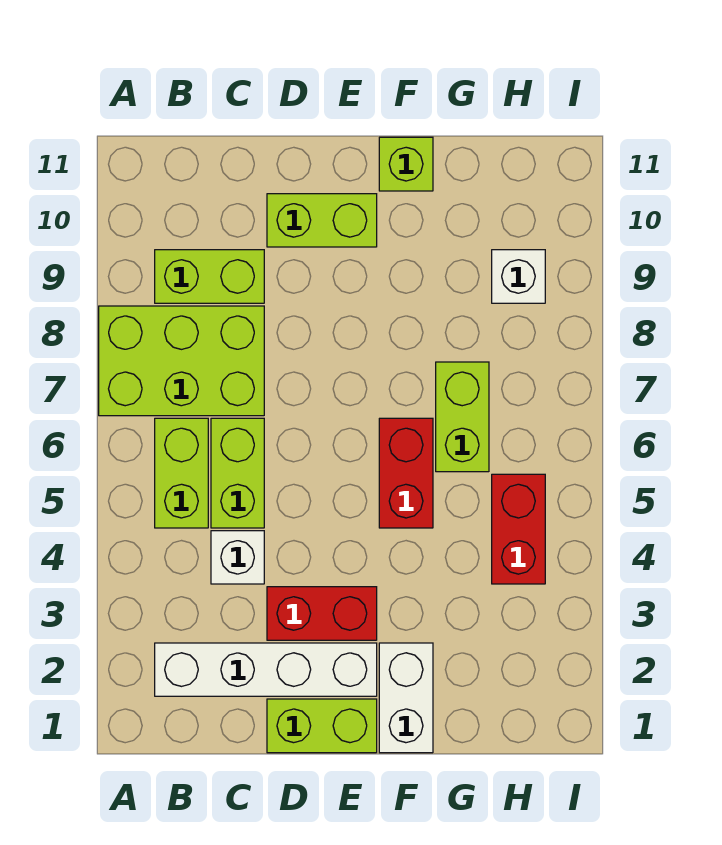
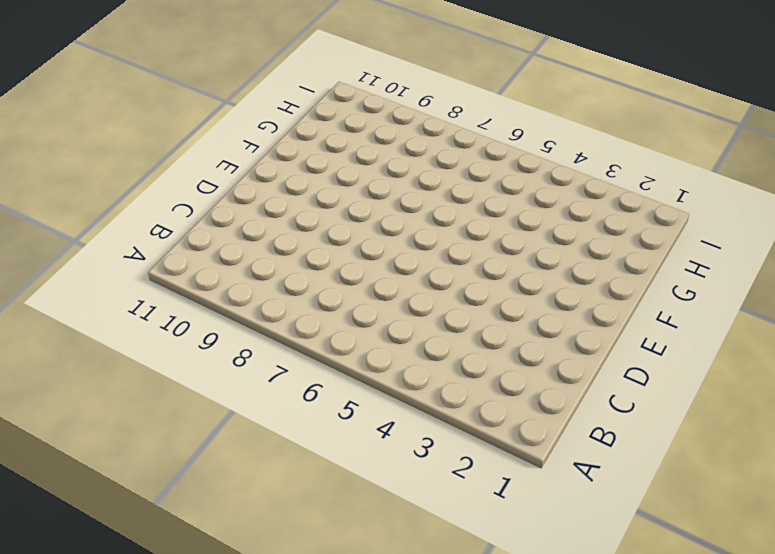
none -> lime brick A7:C8 level 1
none -> white brick B2:E2 level 1
none -> lime brick B5:B6 level 1

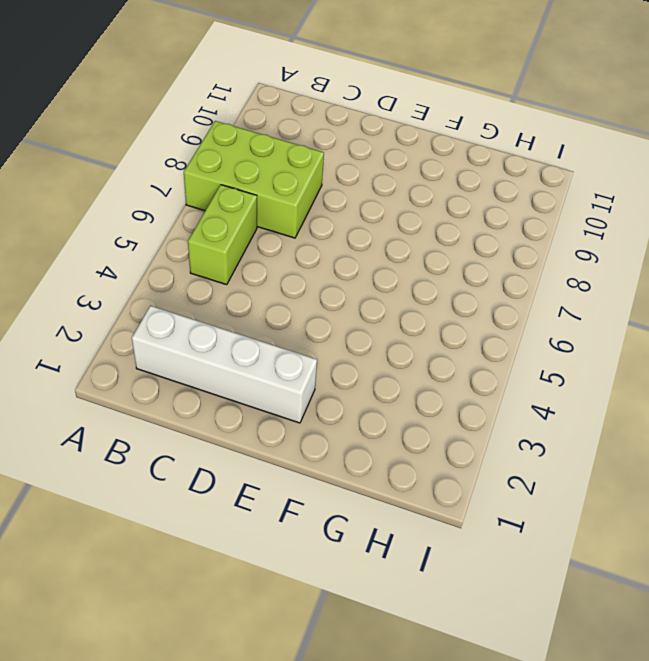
none -> lime brick B9:C9 level 1
none -> white brick C4 level 1
none -> lime brick C5:C6 level 1

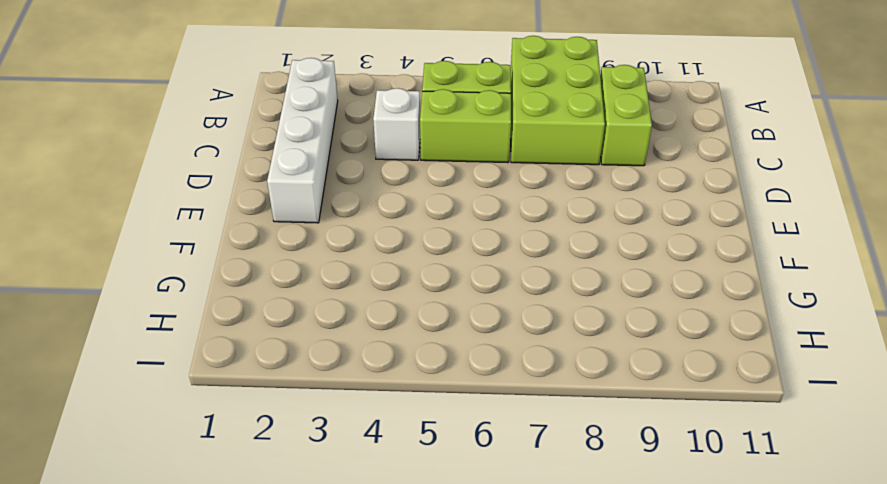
none -> lime brick D1:E1 level 1
none -> red brick D3:E3 level 1
none -> lime brick D10:E10 level 1

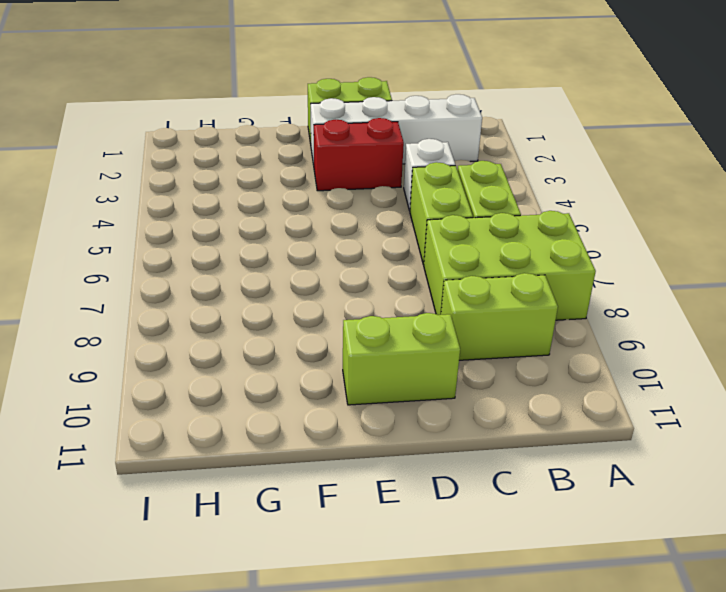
none -> white brick F1:F2 level 1
none -> red brick F5:F6 level 1
none -> lime brick F11 level 1

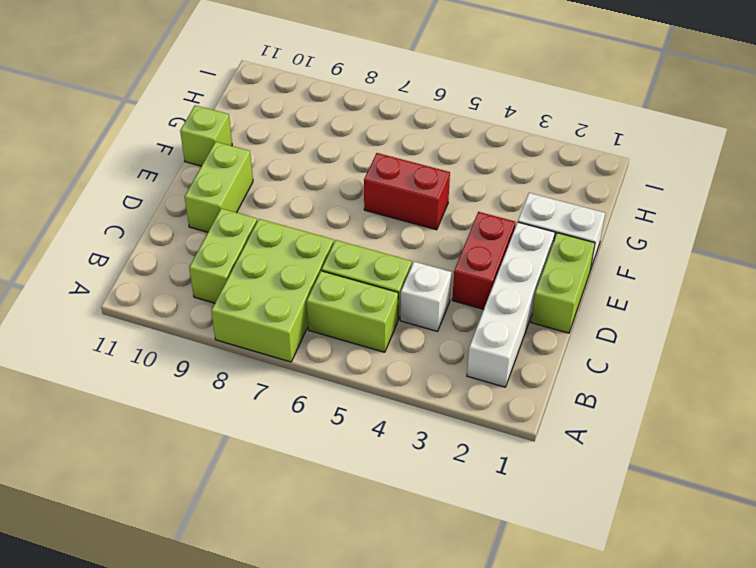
none -> lime brick G6:G7 level 1
none -> red brick H4:H5 level 1
none -> white brick H9 level 1

